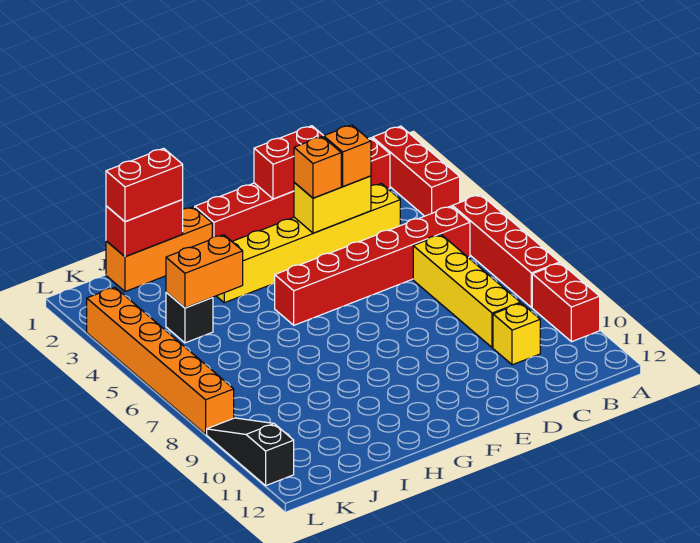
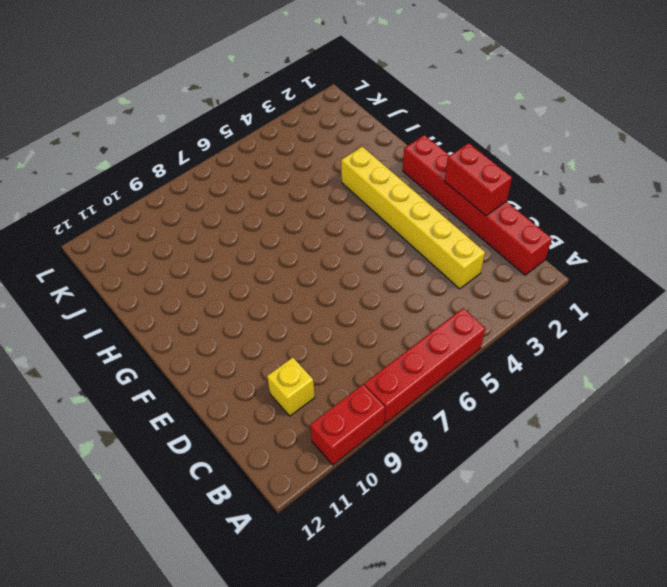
none -> red brick A1:A3 level 1
none -> red brick B5:G5 level 1
none -> yellow brick C6:C9 level 1

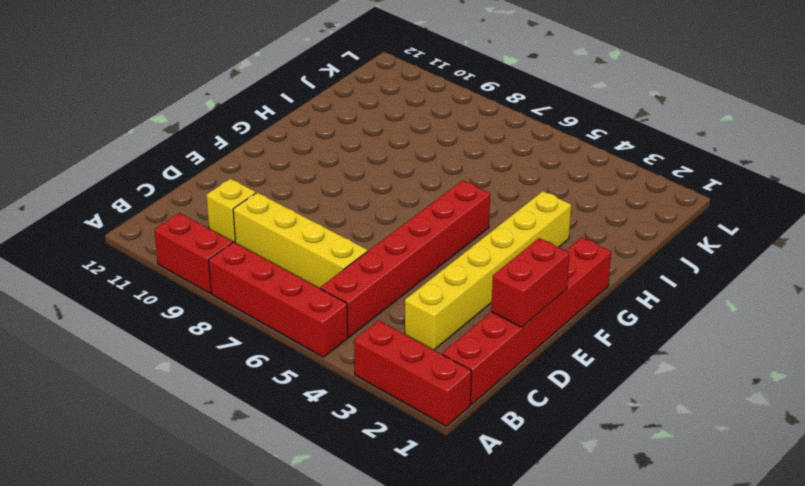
none -> orange brick H1:J1 level 1
none -> black brick J4 level 1
none -> orange brick L3:L8 level 1

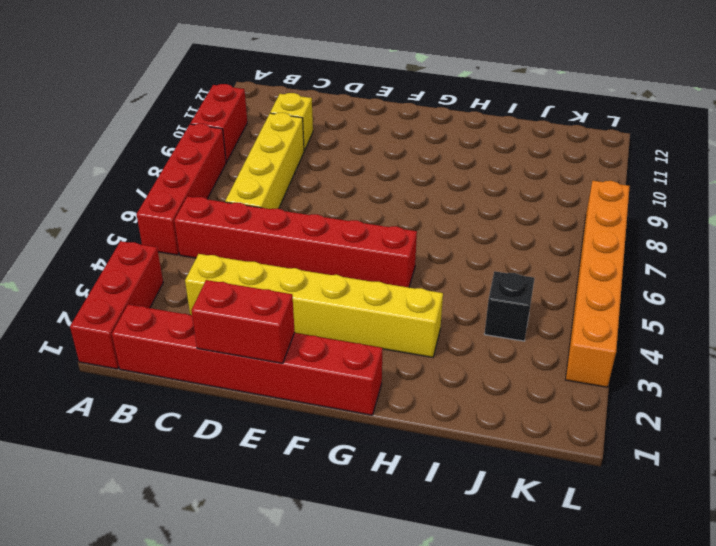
none -> orange brick H1:J1 level 1
none -> black slope L9:L11 level 1 top 11
none -> yellow brick D3:E3 level 2

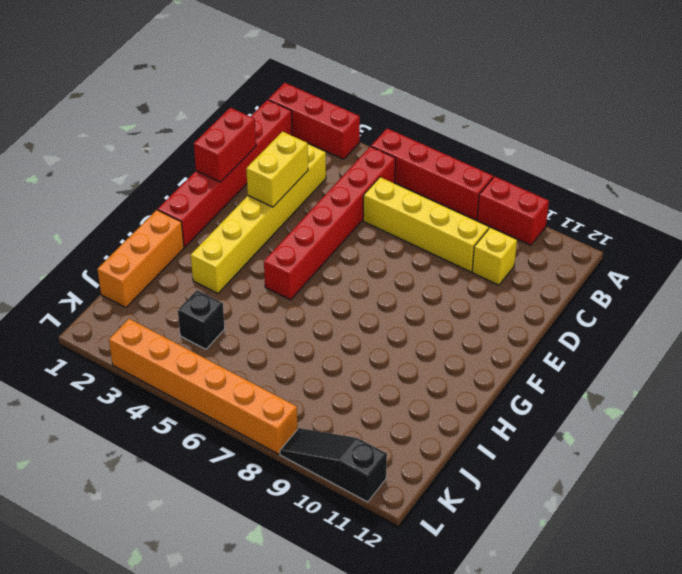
none -> red brick I1:J1 level 2
none -> orange brick I4:J4 level 2
none -> orange brick D3 level 3

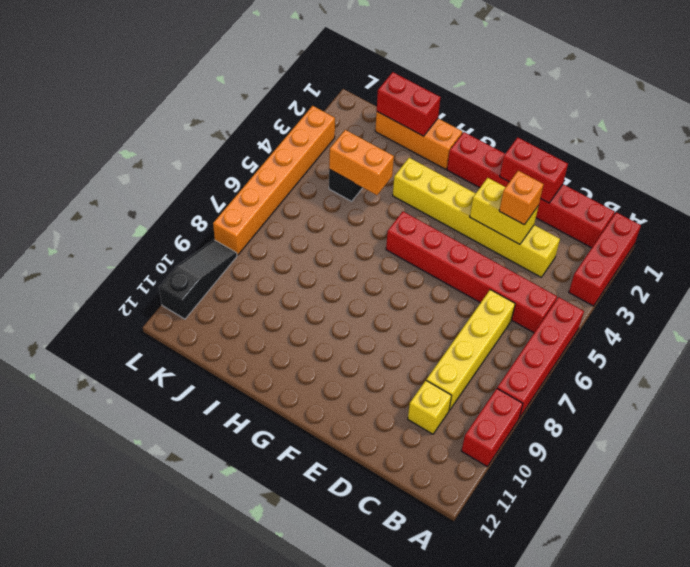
none -> orange brick E3 level 3
none -> red brick I1:J1 level 3

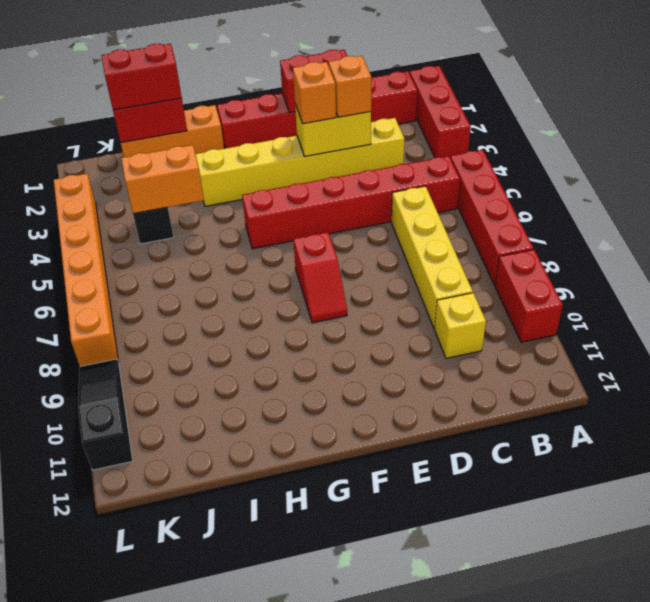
red slope F7:F8 level 1 top 7 -> none

